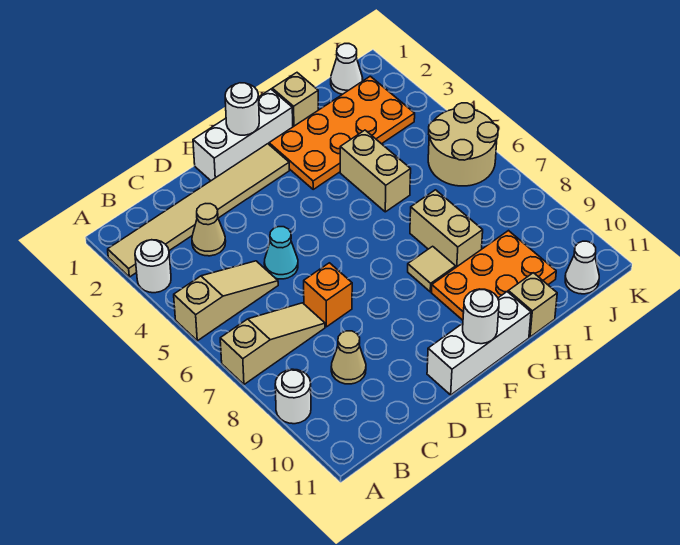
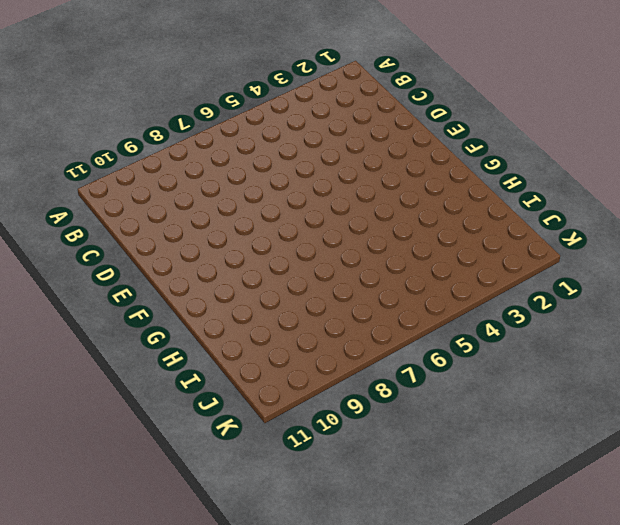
none -> tan tile A2:F2 level 1
none -> white round brick A3 level 1
none -> tan slope A5:C5 level 1 top A

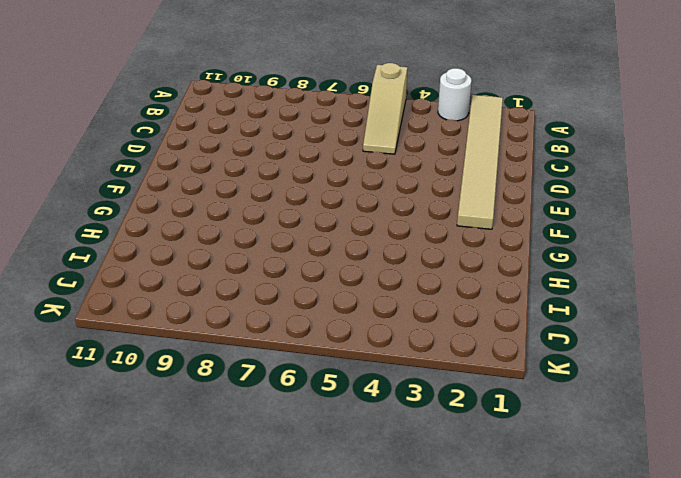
none -> tan slope A7:C7 level 1 top A
none -> white round brick A9 level 1
none -> tan cone C3 level 1

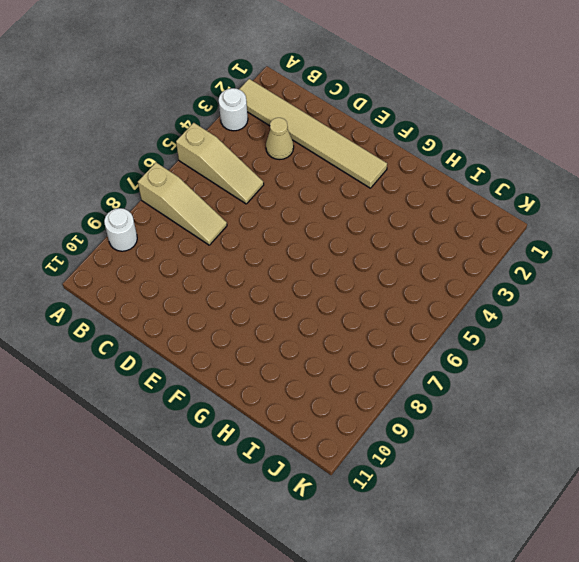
none -> tan cone C9 level 1
none -> cyan cone D5 level 1
none -> orange brick D7 level 1

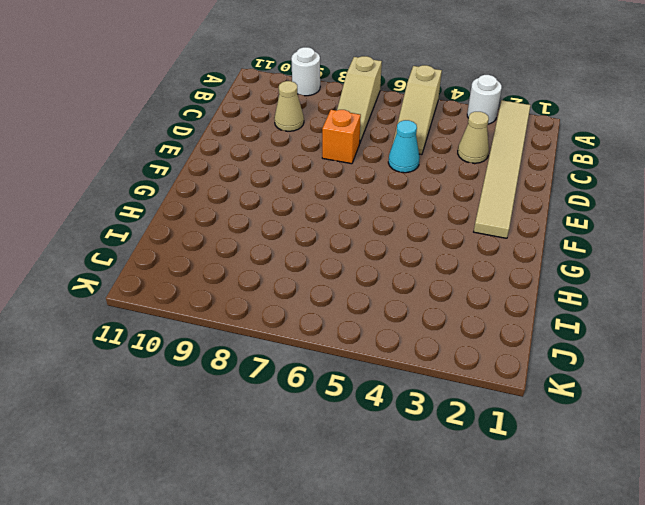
none -> white brick E1:G1 level 1
none -> white brick E11:G11 level 1
none -> orange plate G2:J3 level 1

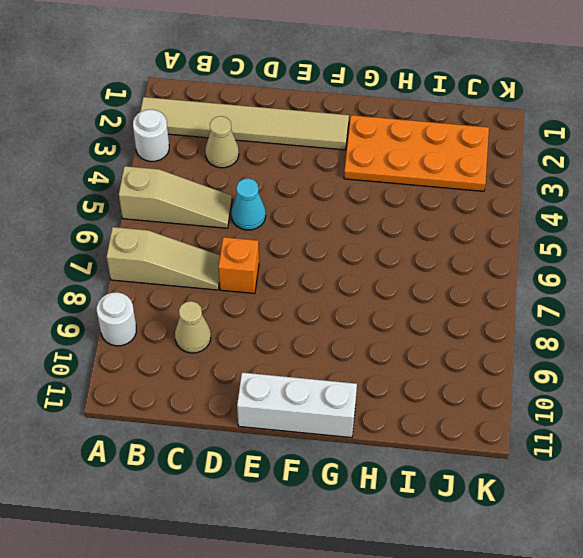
none -> white brick E1:G1 level 1
none -> tan tile G8 level 1
none -> orange plate G9:I10 level 1

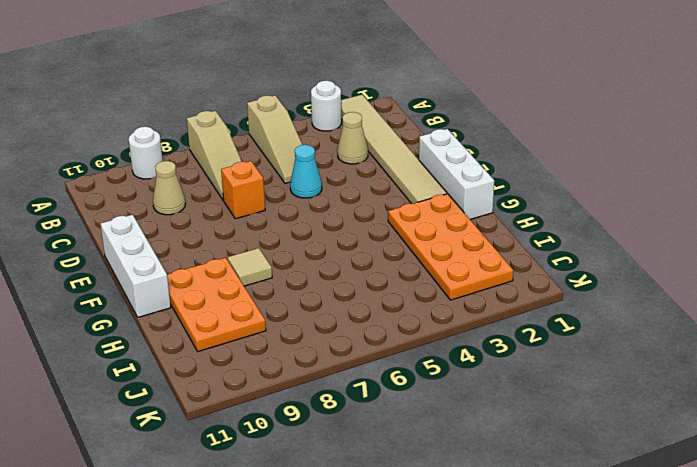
none -> tan brick H1 level 1
none -> tan brick H4:H5 level 1
none -> tan brick H7:H8 level 1

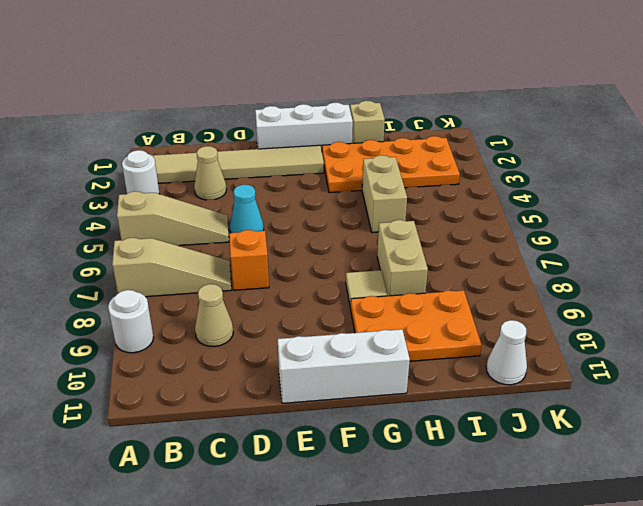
none -> tan brick H11 level 1
none -> white cone J1 level 1
none -> tan round brick J5:K6 level 1

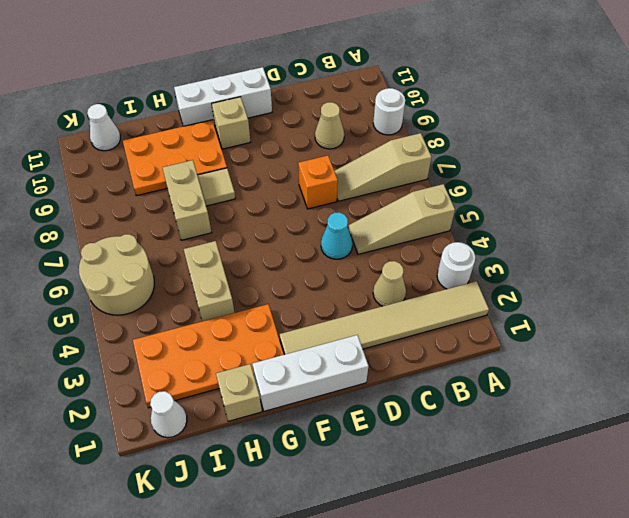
tan brick F10 level 1 -> tan brick H11 level 1
none -> white round brick F1 level 2
none -> white round brick F11 level 2

